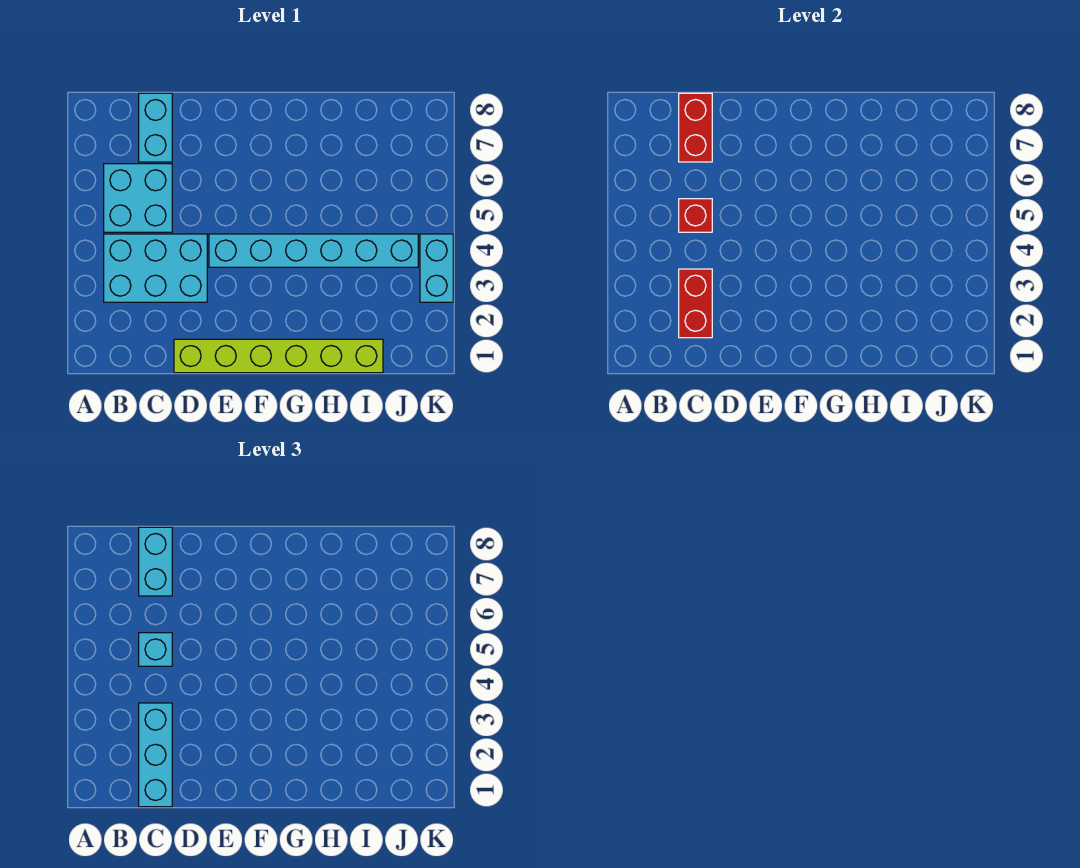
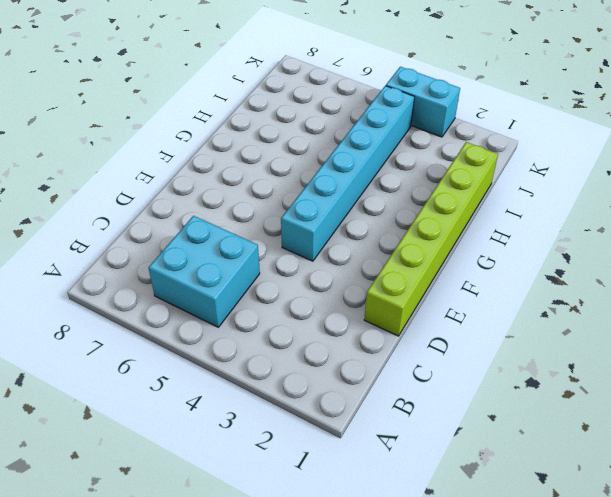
none -> cyan brick B3:D4 level 1
none -> cyan brick C7:C8 level 1
none -> red brick C2:C3 level 2

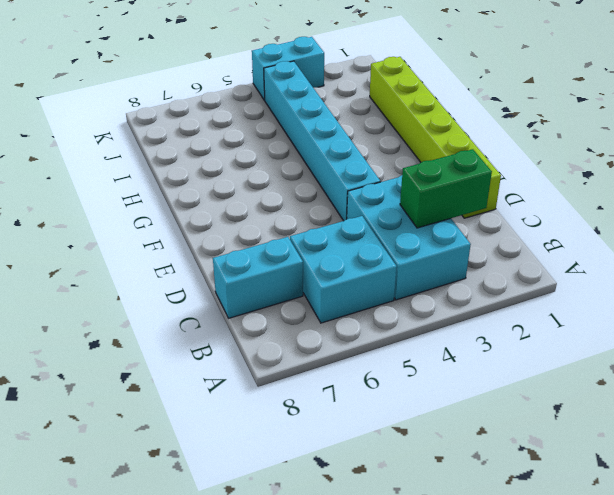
green brick C2:C3 level 2 -> red brick C2:C3 level 2
none -> red brick C5 level 2
none -> red brick C7:C8 level 2
none -> cyan brick C1:C3 level 3

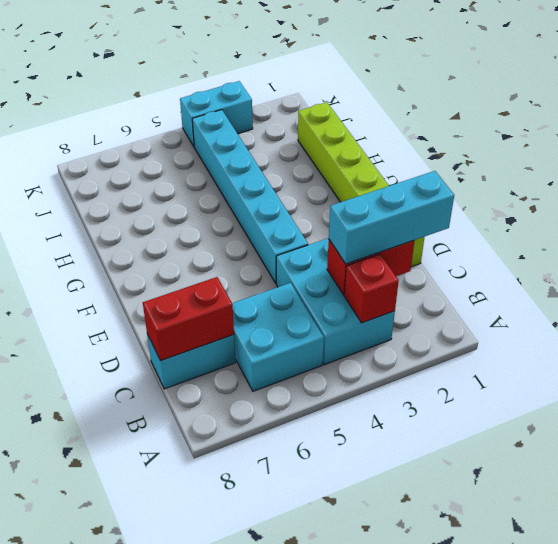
red brick B3 level 2 -> red brick C5 level 2
none -> cyan brick C5 level 3
none -> cyan brick C7:C8 level 3

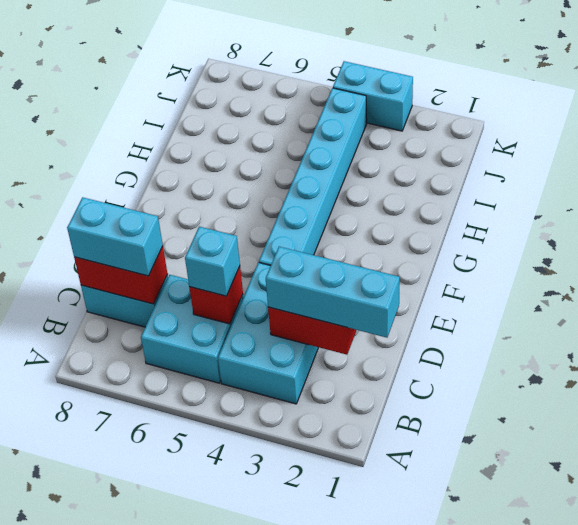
none -> lime brick D1:I1 level 1

